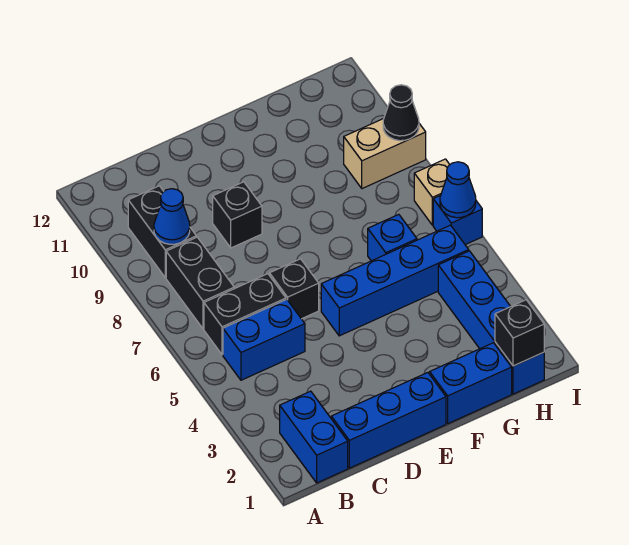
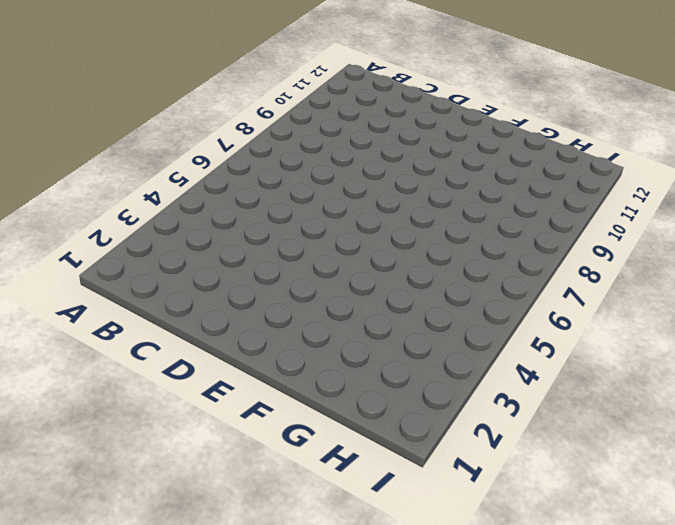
none -> blue brick B1:B2 level 1
none -> blue brick B5:C5 level 1
none -> black brick B6:C6 level 1

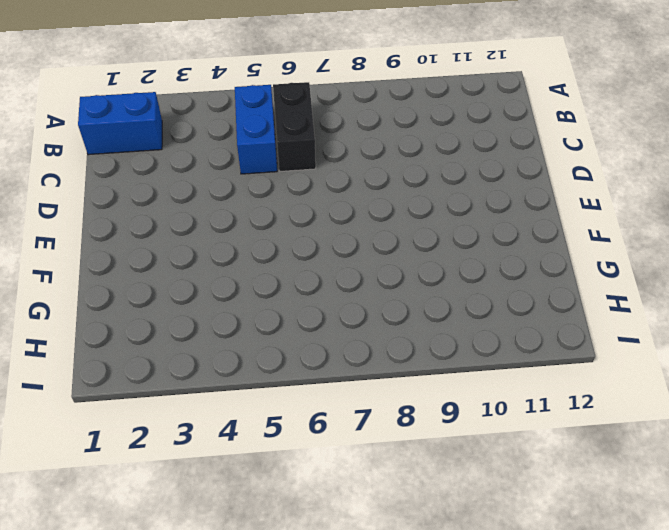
none -> black brick B7:B8 level 1
none -> black brick B9:B10 level 1
none -> blue brick C1:E1 level 1

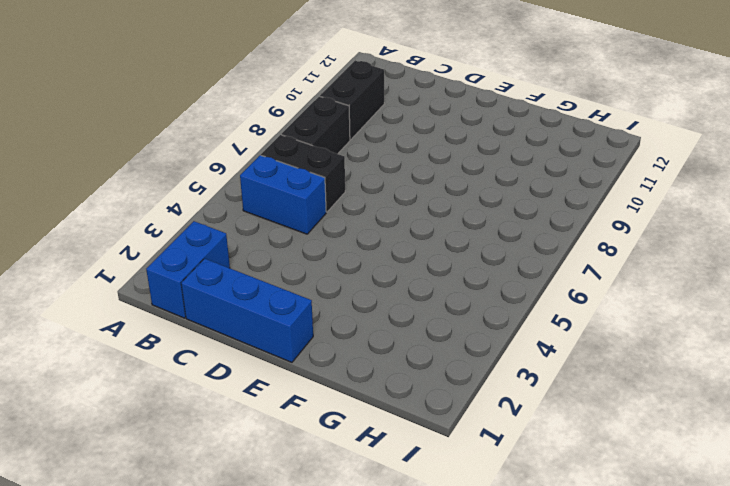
none -> black brick D6 level 1
none -> black brick D9 level 1
none -> blue brick E5:H5 level 1

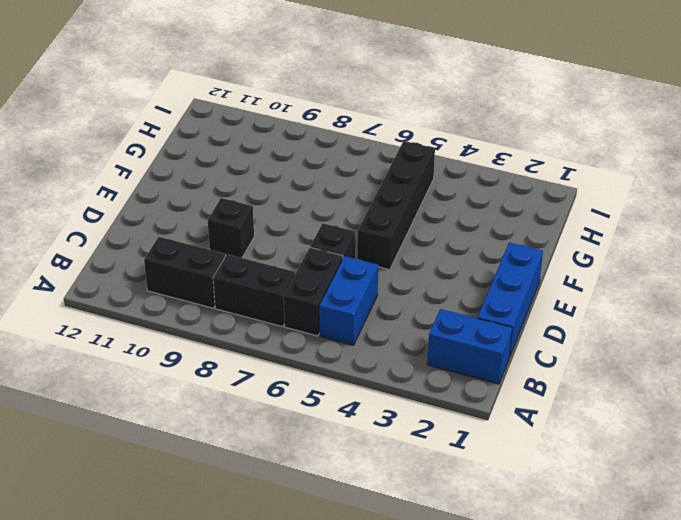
black brick E5:H5 level 1 -> blue brick E5:H5 level 1
none -> blue brick F1:G1 level 1
none -> blue brick G6 level 1
none -> blue brick H1:H4 level 1

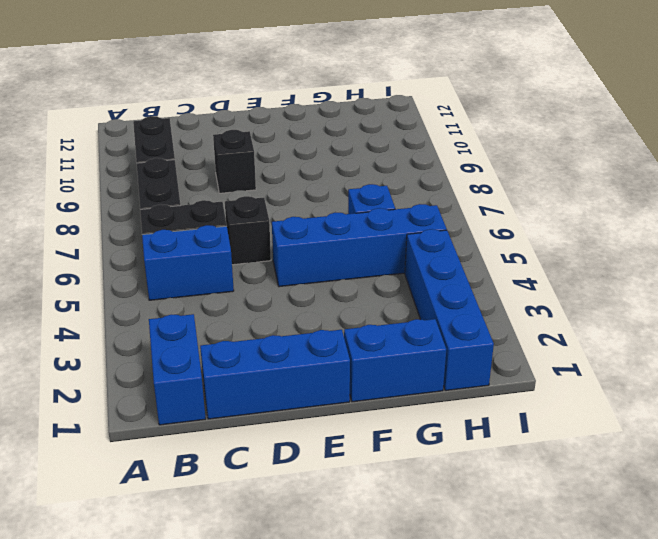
none -> tan brick H9:I9 level 1
none -> blue brick I6 level 1
none -> tan brick I7 level 1

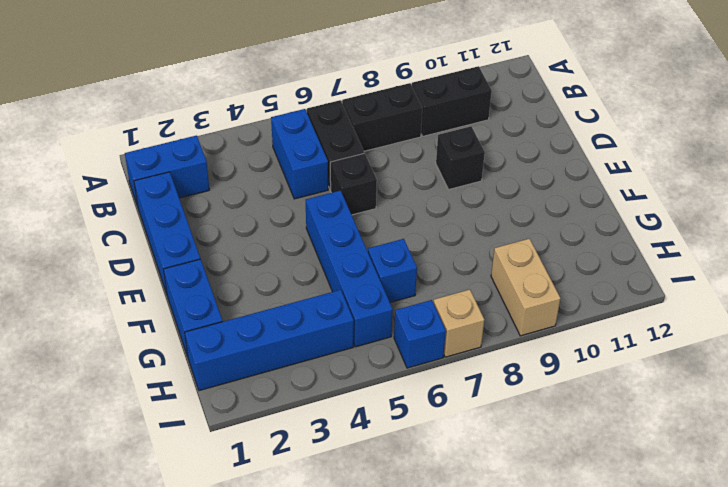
none -> blue cone B9 level 2
none -> black brick H1 level 2
none -> blue cone I6 level 2

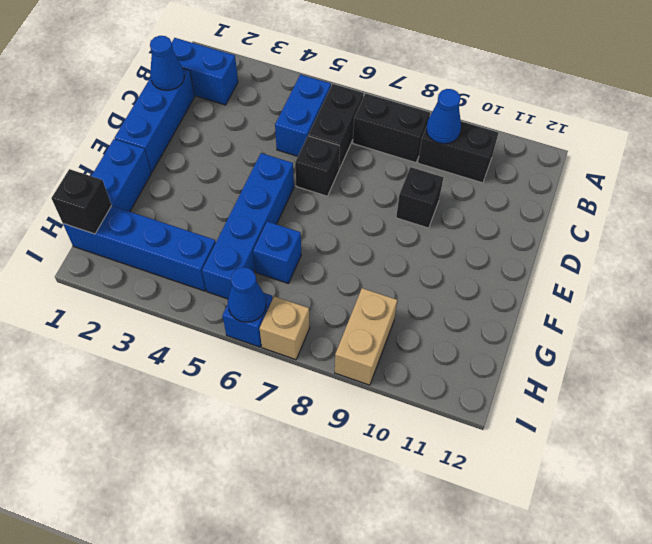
blue cone C1 level 2 -> none
none -> black cone I9 level 2

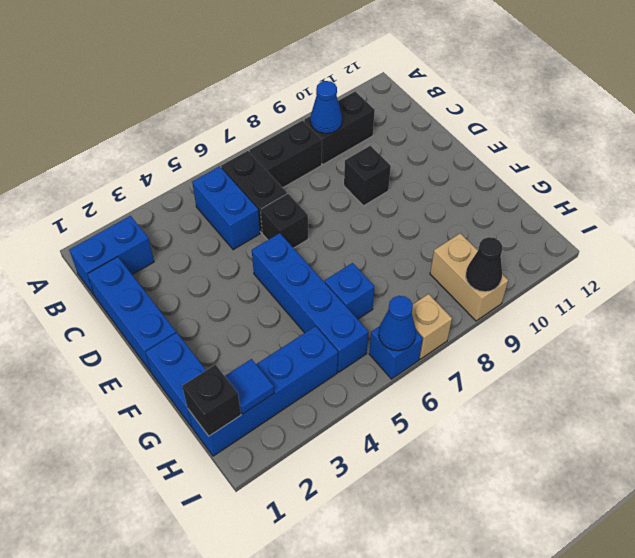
blue tile H2 level 2 -> none

